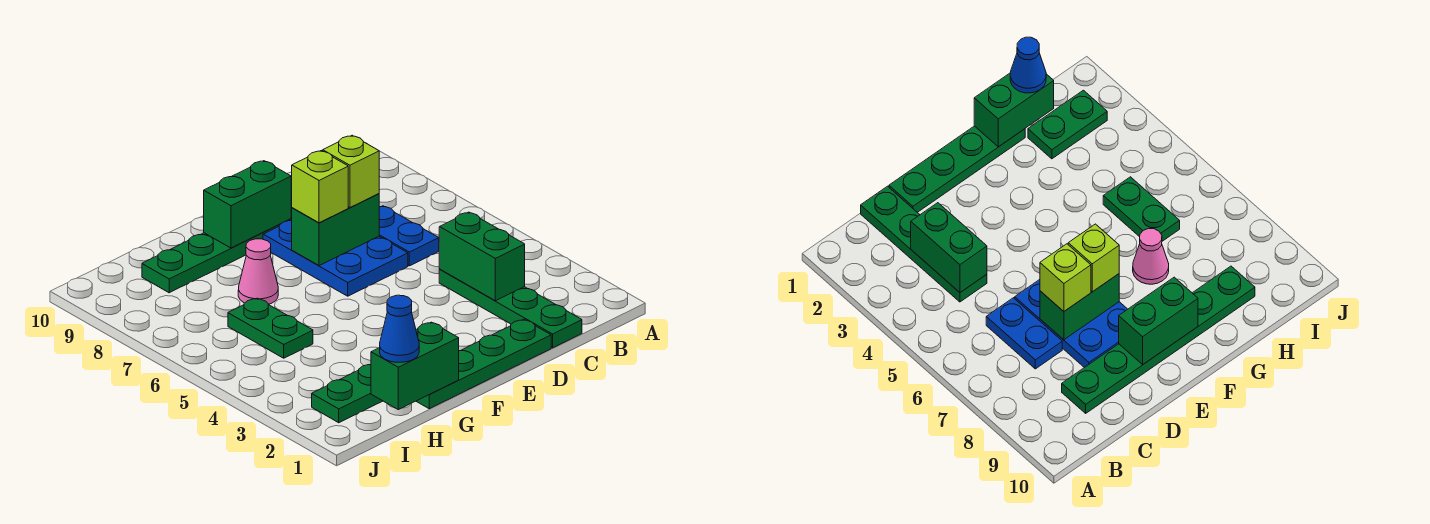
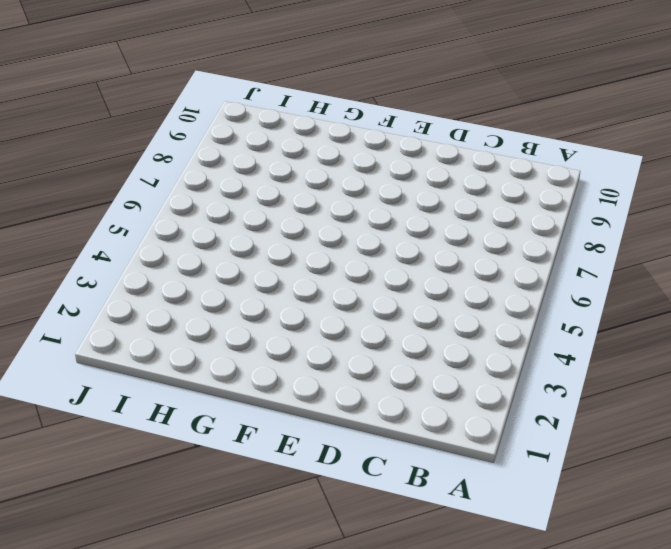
none -> green plate C1:C4 level 1
none -> blue plate C6:C7 level 1
none -> green plate C9:H9 level 1

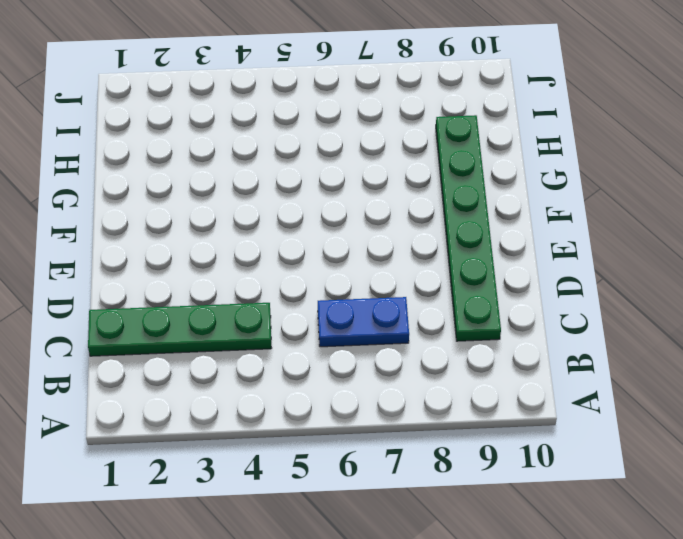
none -> green plate D1:G1 level 1
none -> blue plate D6:E8 level 1
none -> pink cone G7 level 1

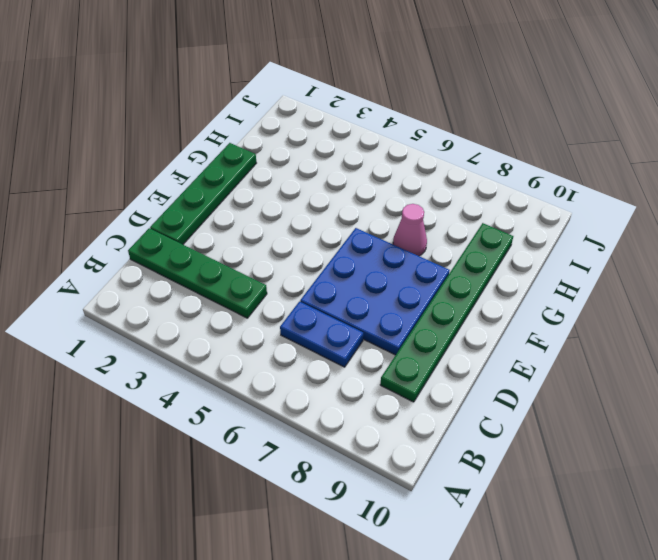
blue plate D6:F8 level 1 -> blue plate D6:E8 level 1
none -> green plate H2:I2 level 1
none -> green plate H5:H6 level 1
none -> green brick C3:C4 level 2

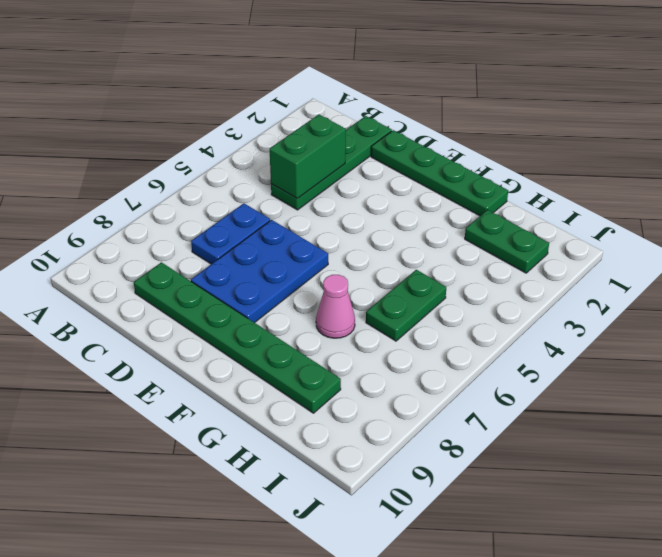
none -> green brick D7:E7 level 2
none -> green brick E9:F9 level 2
none -> green brick G1:H1 level 2

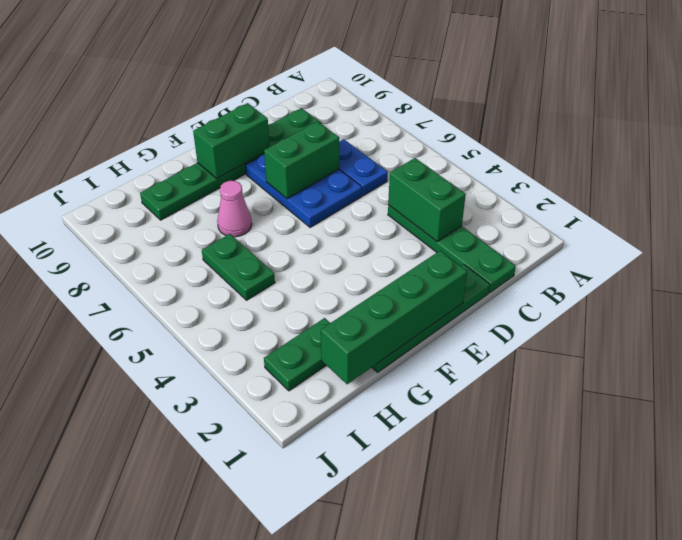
green brick E1:H1 level 2 -> green brick G1:H1 level 2
none -> lime brick D7 level 3
none -> lime brick E7 level 3
none -> blue cone H1 level 3

